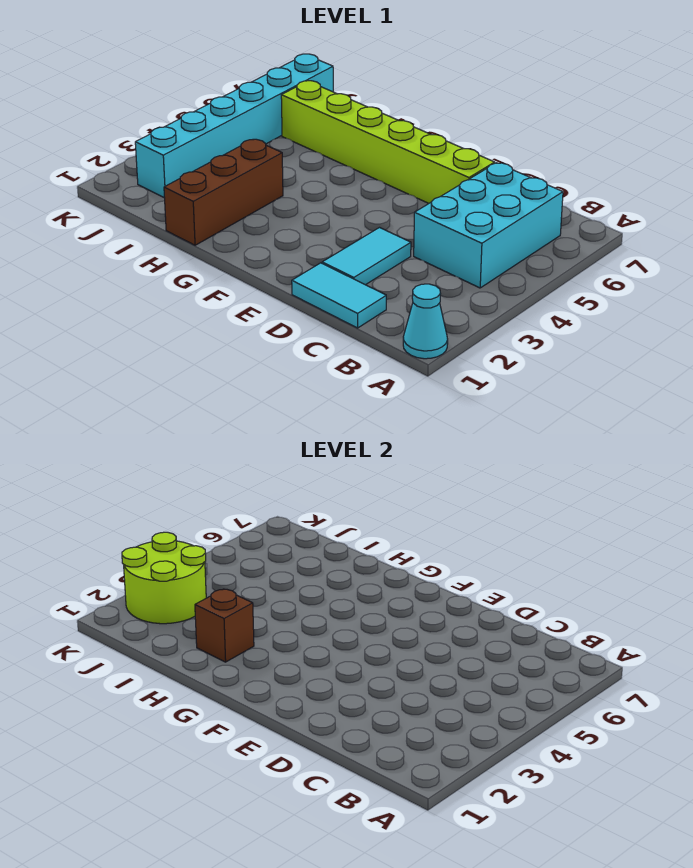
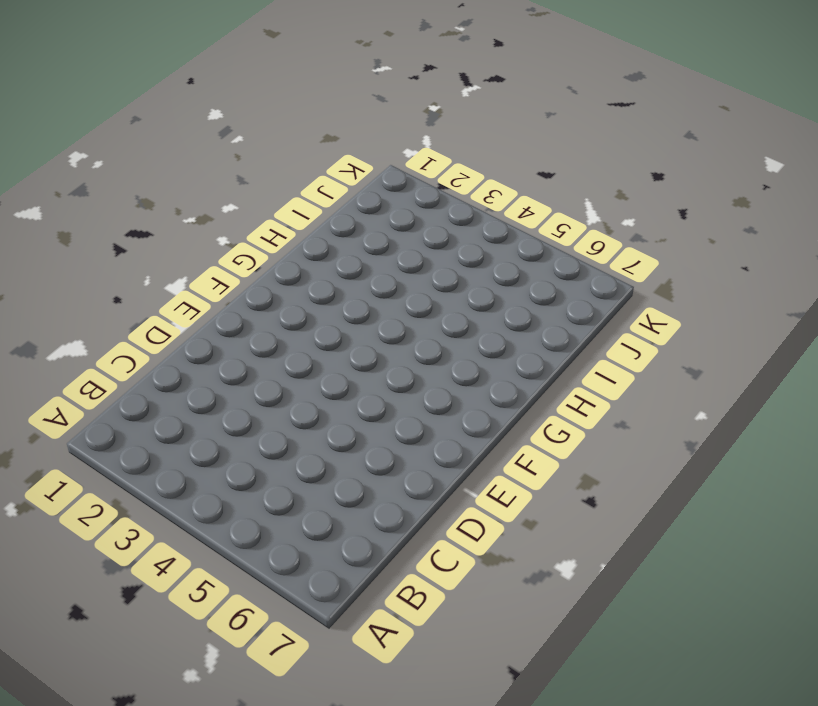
none -> cyan cone A1 level 1
none -> cyan brick B4:C6 level 1

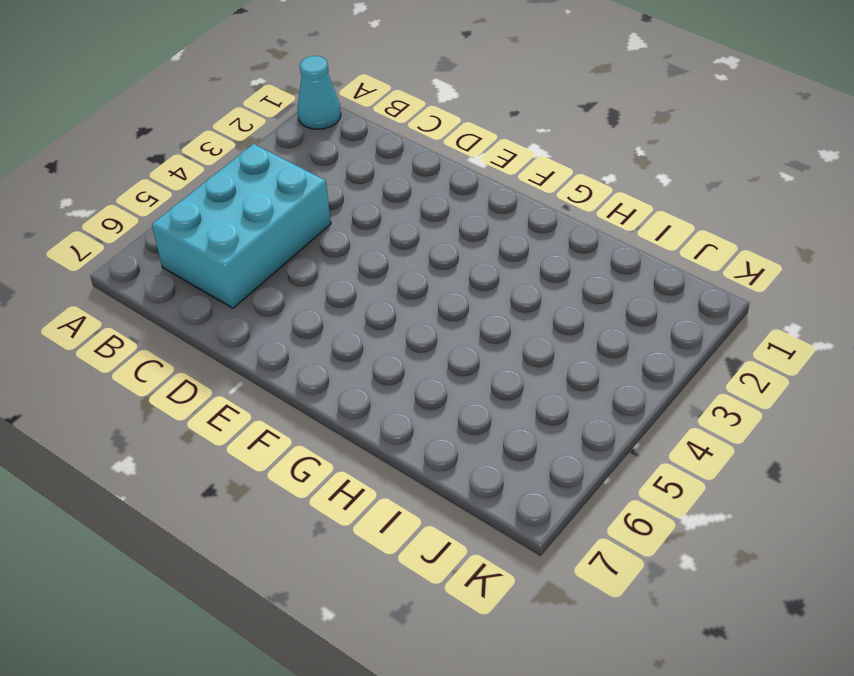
none -> cyan tile C1:D1 level 1
none -> cyan tile D2:D3 level 1

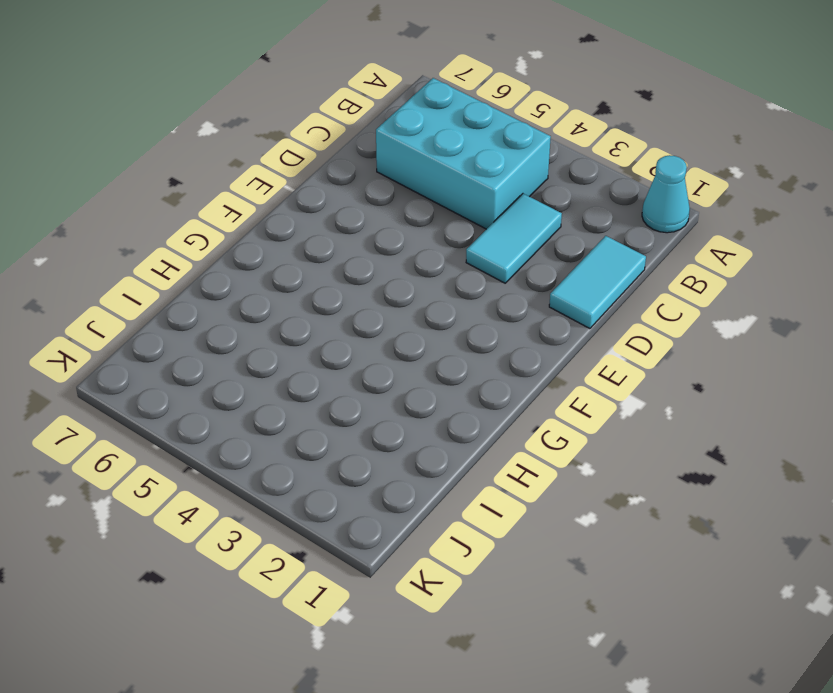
cyan tile C3:D3 level 1 -> cyan tile D2:D3 level 1
none -> lime brick D6:I6 level 1
none -> brown brick H1:H3 level 1

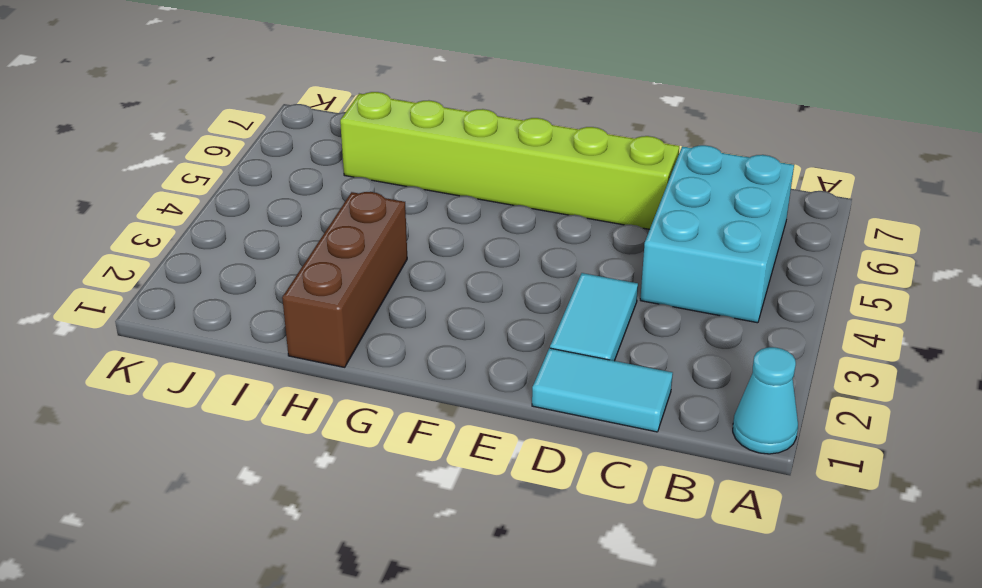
none -> cyan brick J2:J7 level 1
none -> brown brick H2 level 2

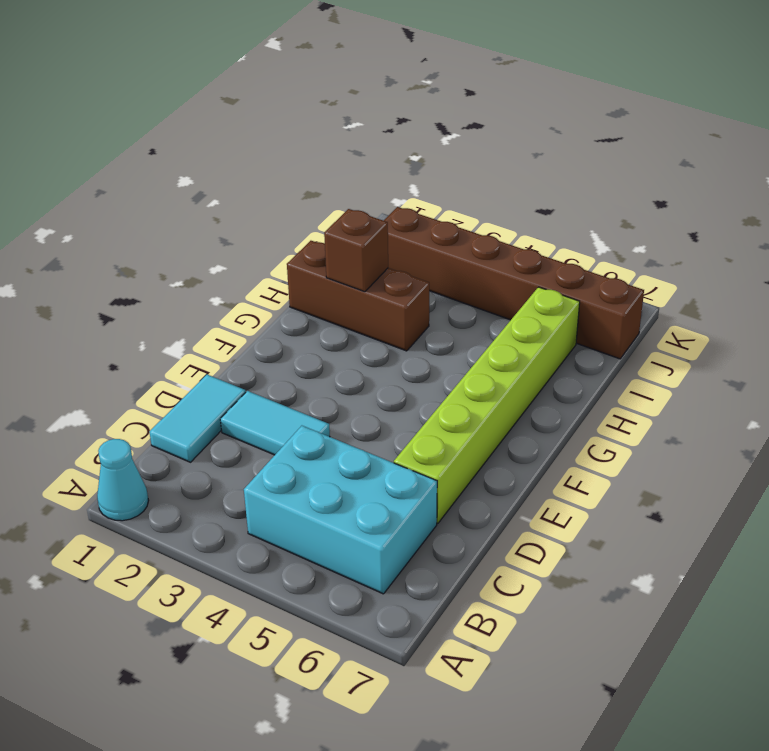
brown brick J2:J7 level 1 -> cyan brick J2:J7 level 1
none -> lime round brick J2:K3 level 2

